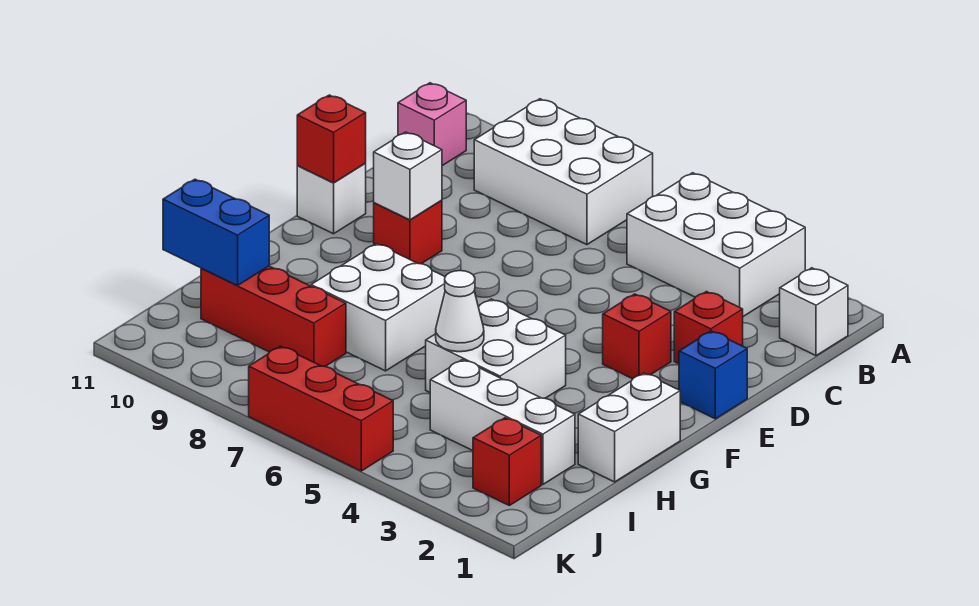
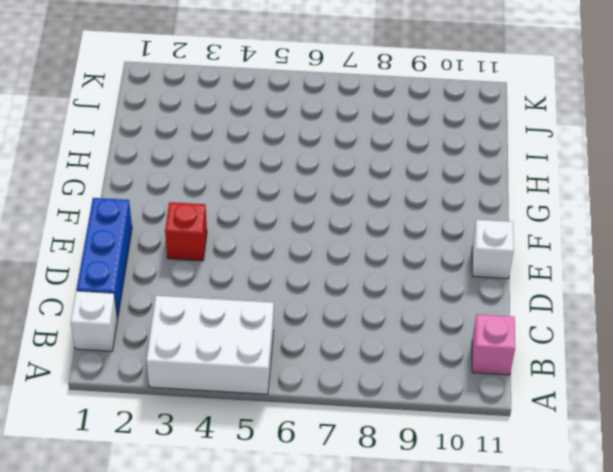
blue brick C1:E1 level 1 -> blue brick E1 level 1
none -> white brick A7:B9 level 1
none -> red brick D2 level 1
none -> red brick E9 level 1

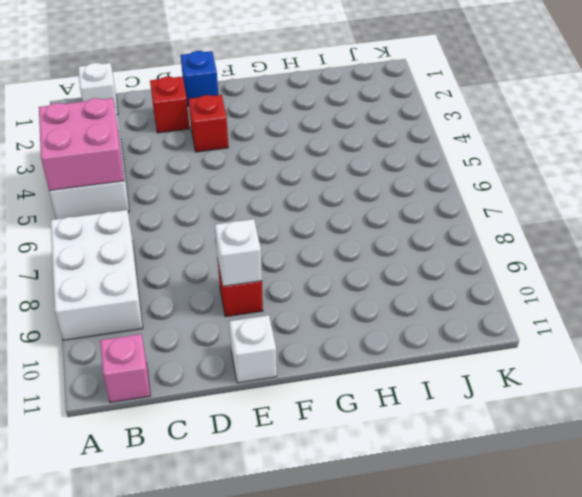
pink brick A4:B5 level 2 -> none
none -> white brick G1:H1 level 1
none -> white brick G4:H5 level 1
none -> white brick G7:H8 level 1

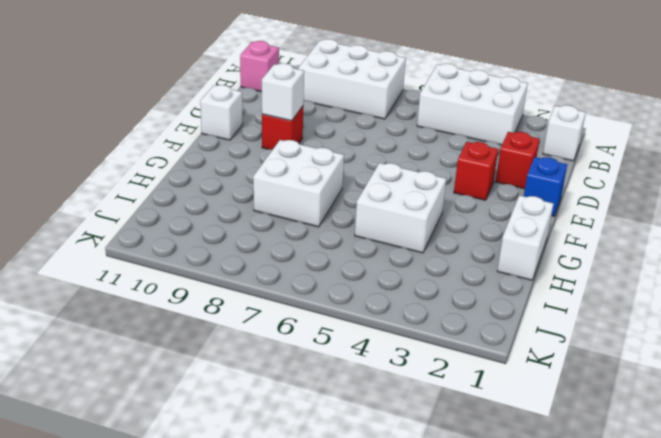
none -> white brick I2:I4 level 1
none -> red brick I8:I10 level 1
none -> red brick J2 level 1

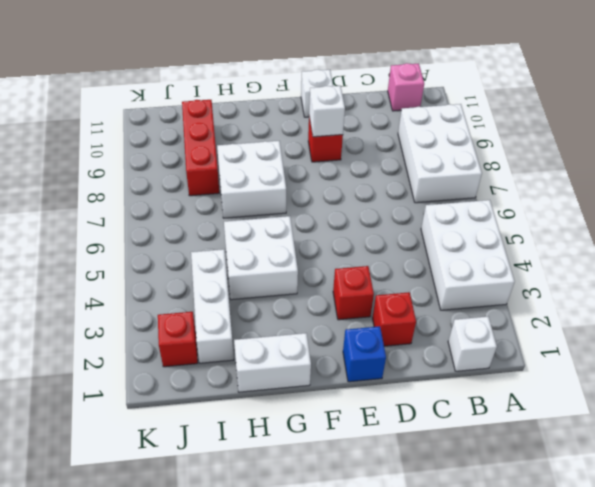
none -> red brick K5:K7 level 1
none -> red brick E11 level 2
none -> white cone H5 level 2

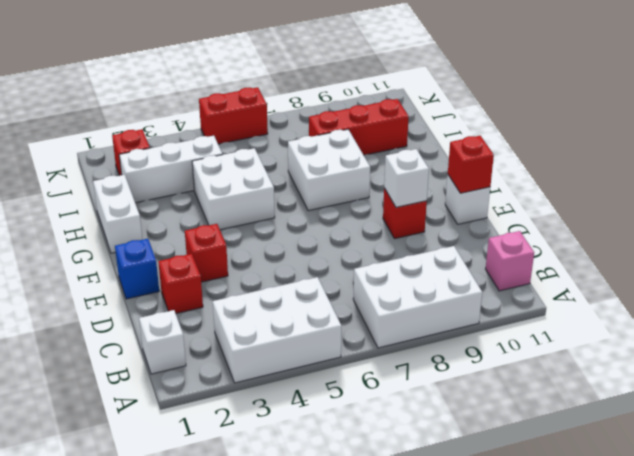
red brick K5:K6 level 1 -> red brick K5:K7 level 1
none -> white cone H5 level 2
none -> blue brick I10:I11 level 2

